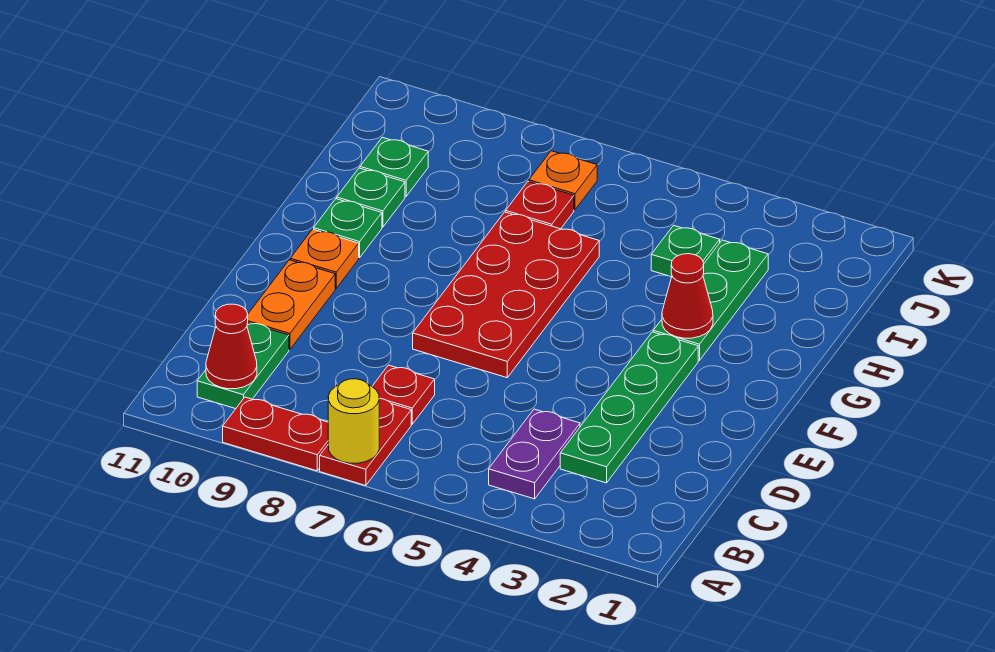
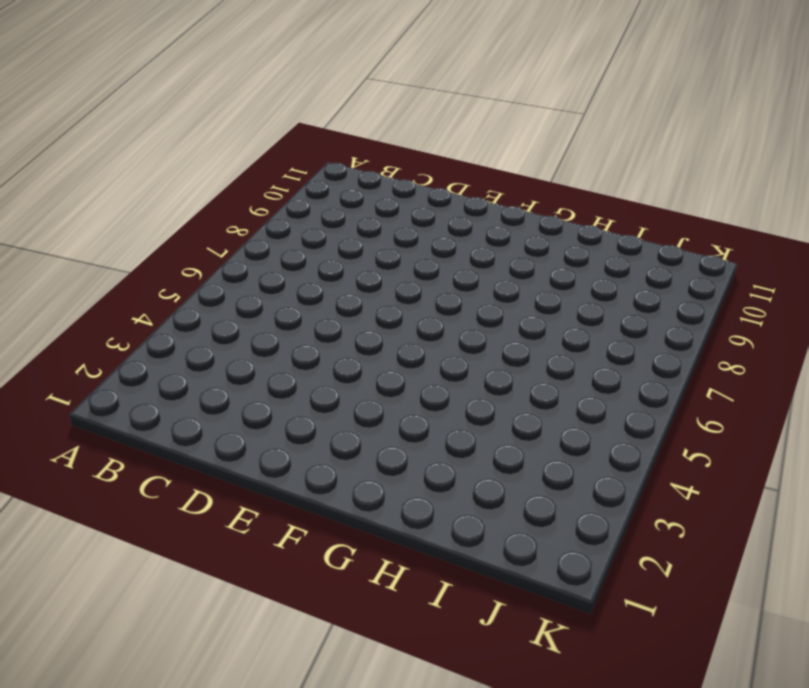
none -> red plate A7:B7 level 1
none -> red plate A8:A9 level 1
none -> purple plate B4:C4 level 1

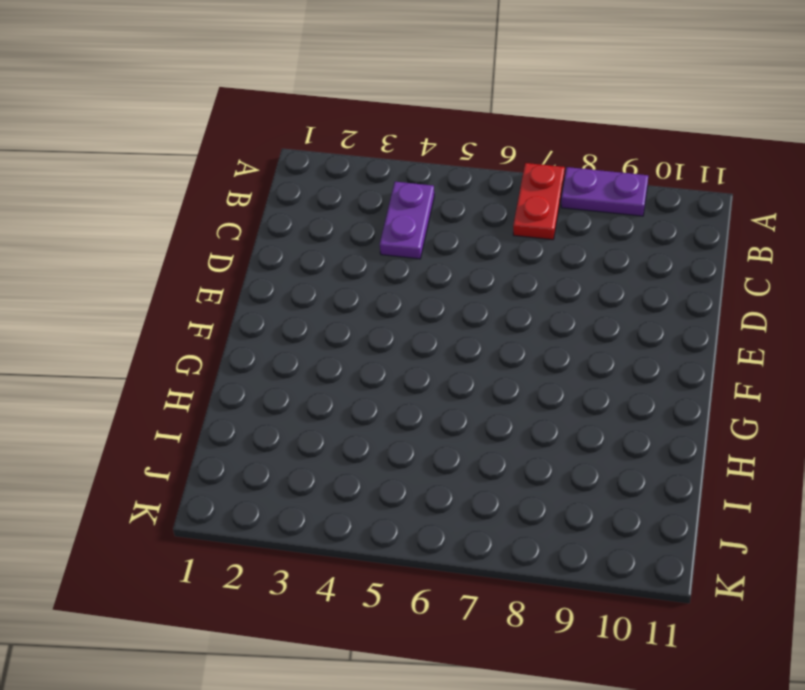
purple plate A8:A9 level 1 -> red plate A8:A9 level 1
none -> green plate B10:C10 level 1
none -> green plate C3:F3 level 1
none -> red plate C7 level 1

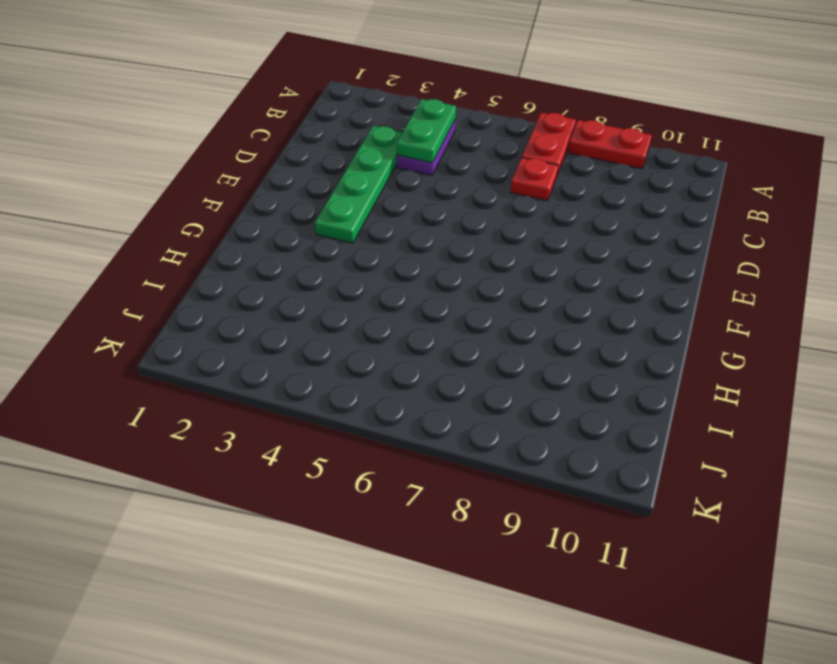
green plate B4:C4 level 2 -> green plate B10:C10 level 1
none -> orange plate D10:E10 level 1
none -> red plate E6:H7 level 1
none -> orange plate F10 level 1

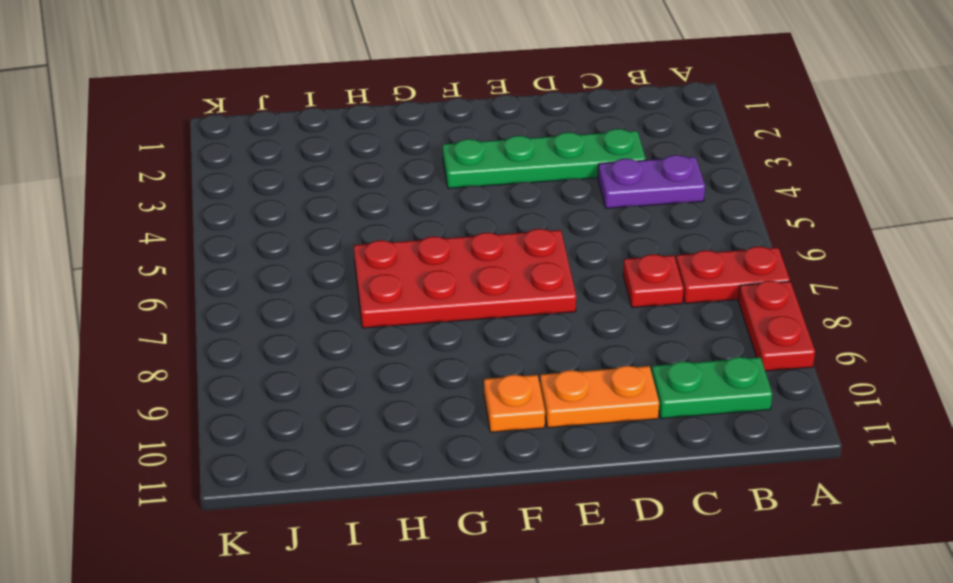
none -> green plate G3:I3 level 1
none -> green plate G10 level 1
none -> green plate H10 level 1

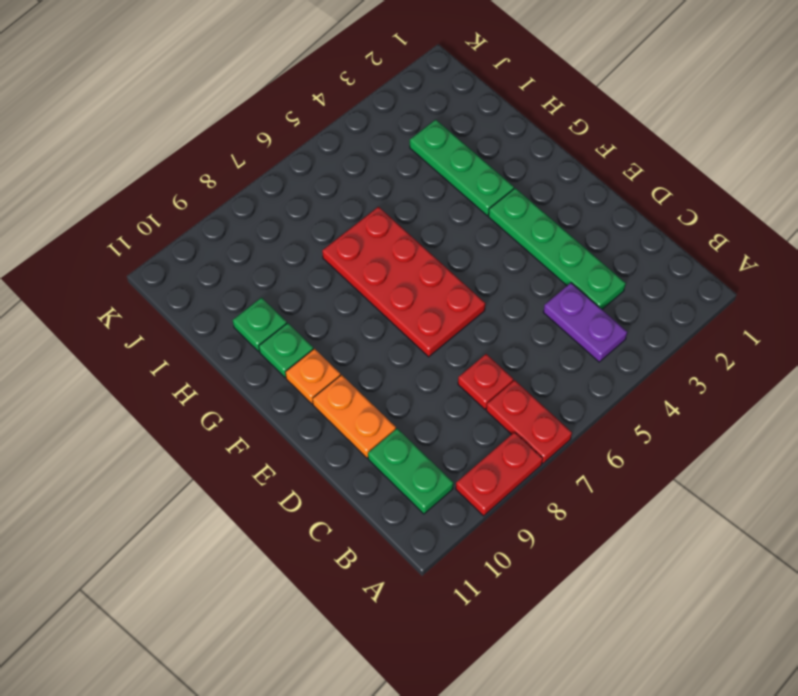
none -> green plate I4 level 1
none -> red plate I7 level 1
none -> green plate I10 level 1

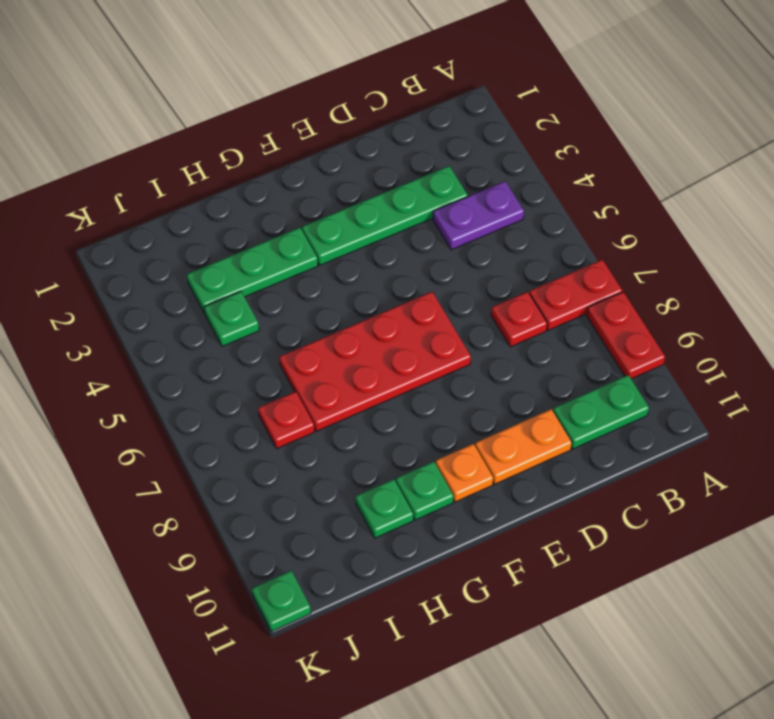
green plate K11 level 1 -> green plate I10 level 1
none -> orange plate J7 level 1
none -> yellow round brick A7 level 2
none -> red cone B10 level 2

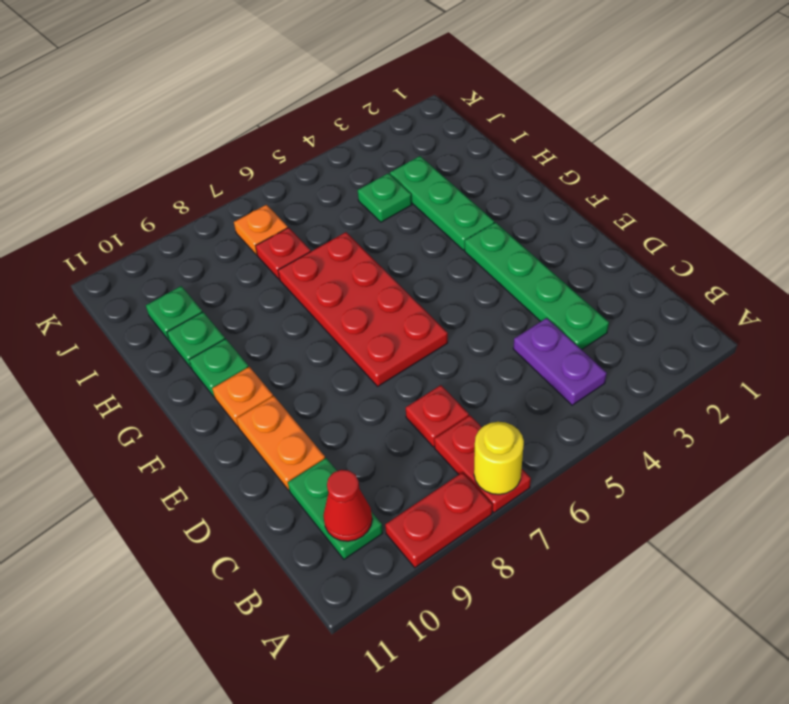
none -> red cone G3 level 2

